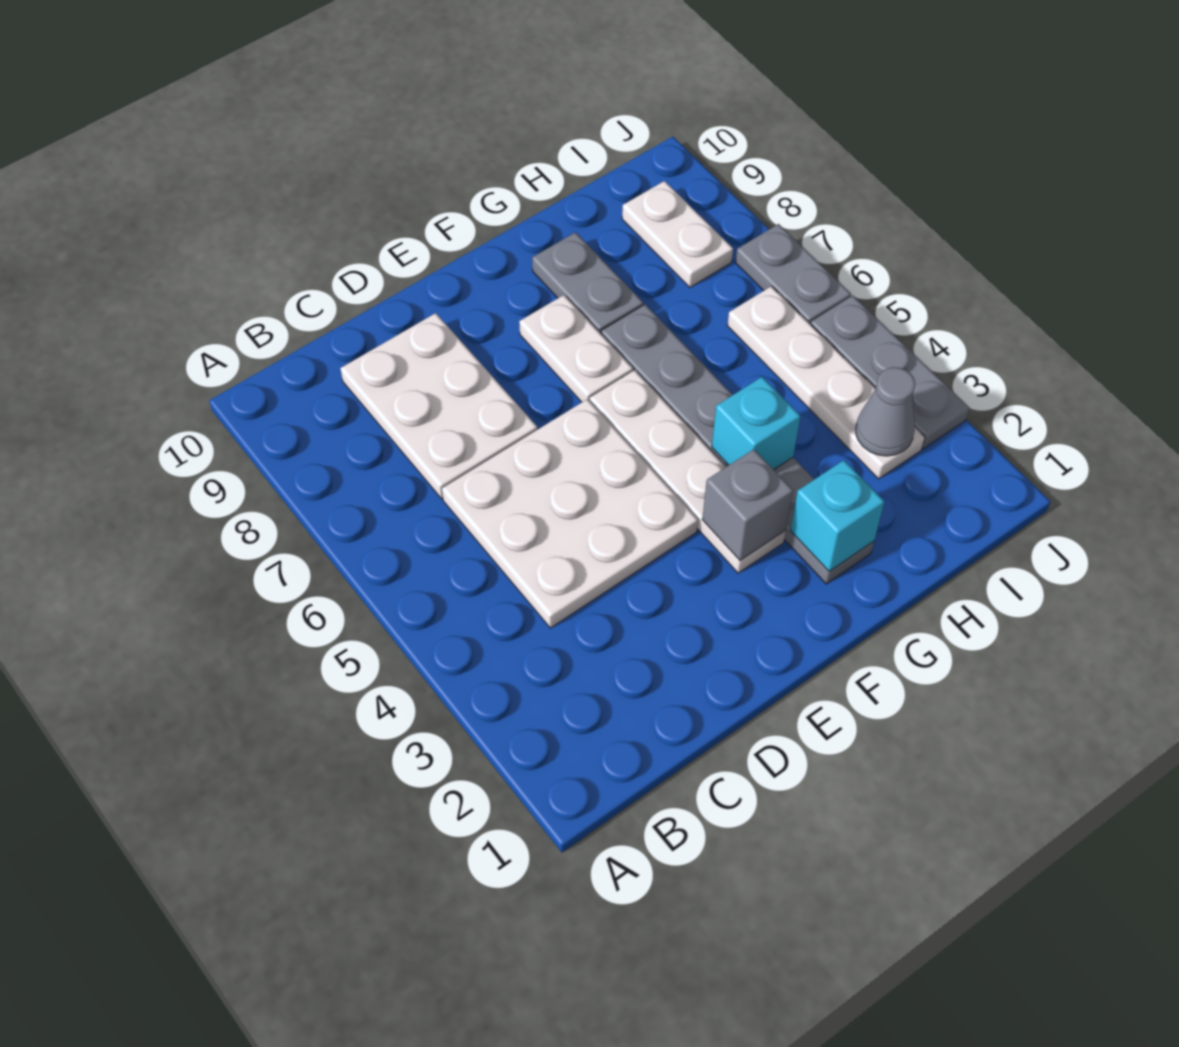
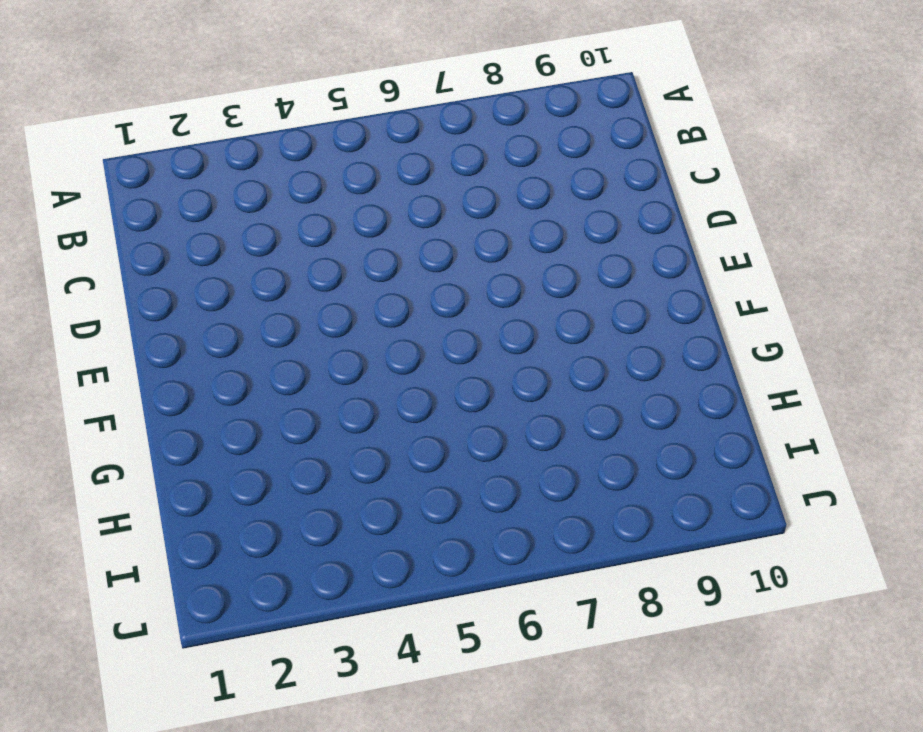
none -> white plate C4:E6 level 1
none -> white plate C7:D9 level 1
none -> white plate F3:F6 level 1

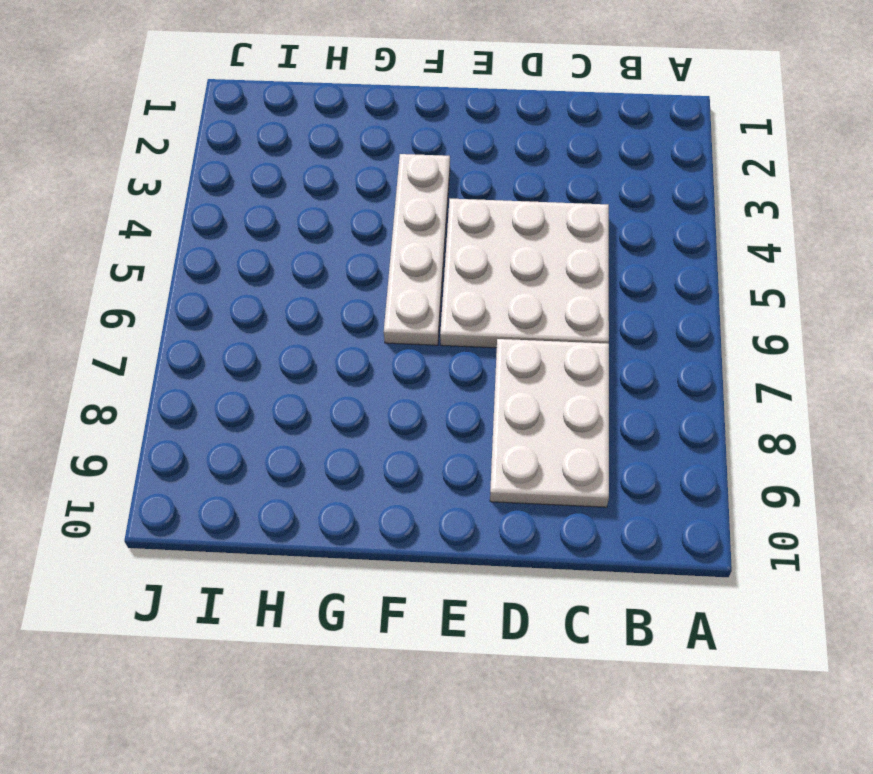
none -> white plate F7:F8 level 1
none -> grey plate G2:G7 level 1
none -> grey plate G8:G9 level 1

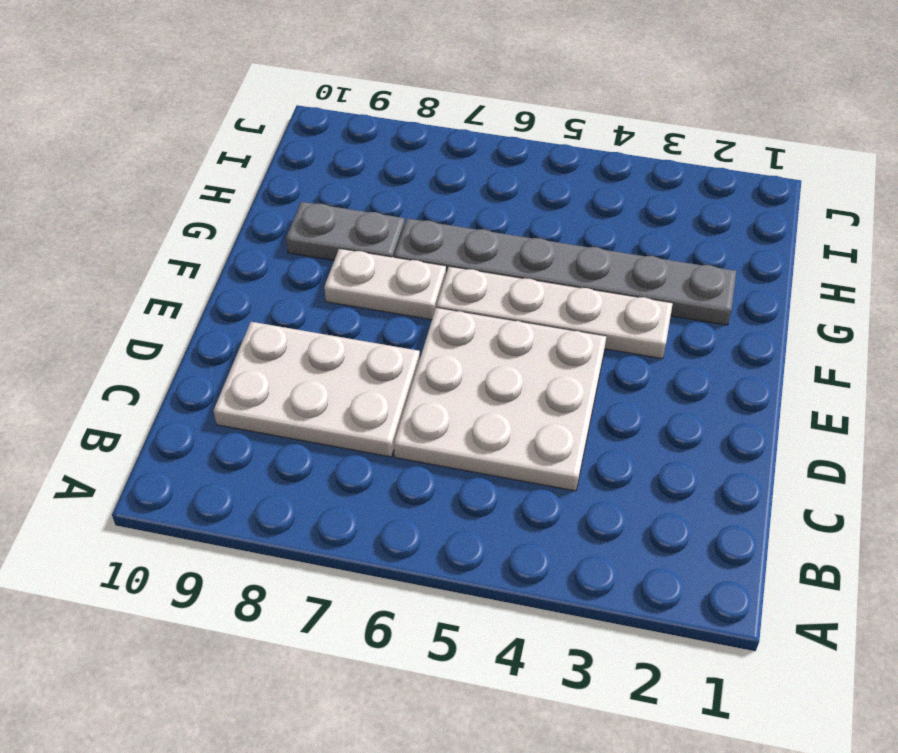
none -> white plate I3:I6 level 1
none -> white plate I8:I9 level 1
none -> grey plate J3:J5 level 1

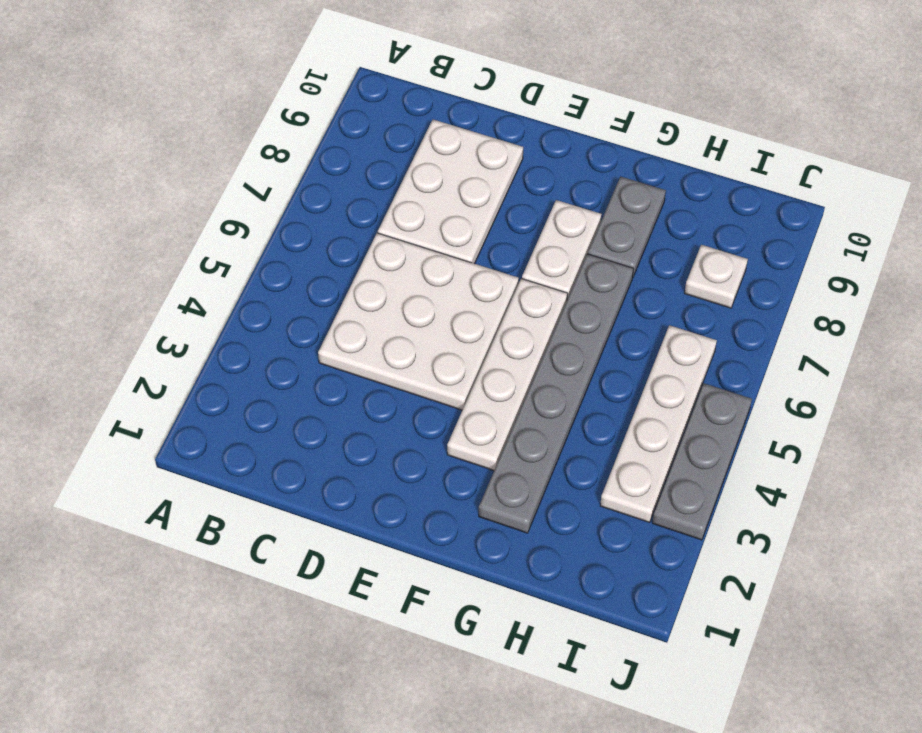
white plate I8 level 1 -> white plate I8:I9 level 1
none -> grey plate J6:J7 level 1
none -> grey brick F3 level 2
none -> cyan brick G2 level 2

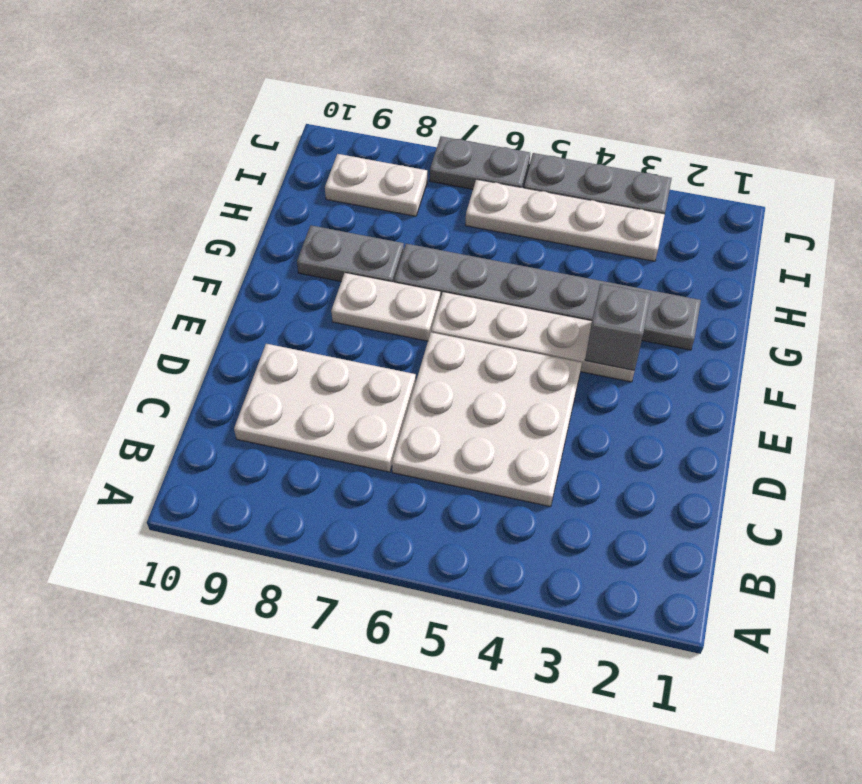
none -> cyan brick G2 level 2
none -> cyan brick G4 level 2
none -> grey cone I3 level 2

